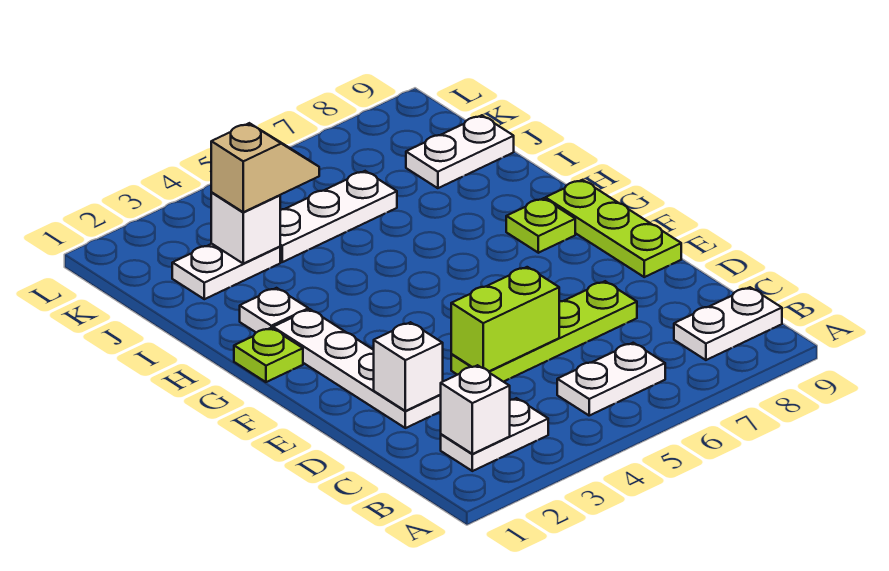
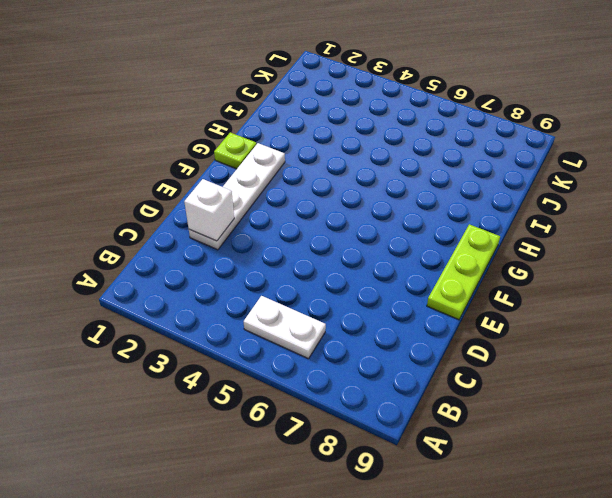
none -> white plate B2:B3 level 1
none -> white plate B8:B9 level 1
none -> lime plate D4:D7 level 1

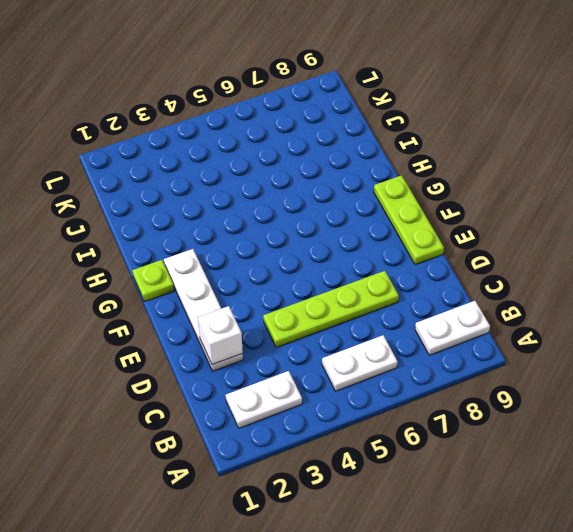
none -> lime plate G8 level 1
none -> white plate H2 level 1
none -> white plate J2:J3 level 1

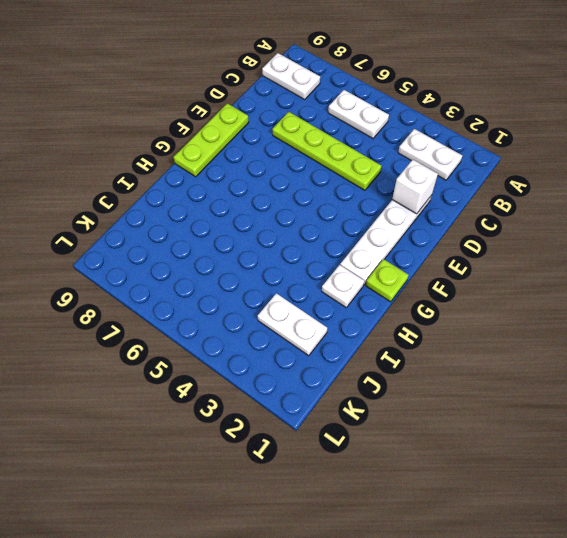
none -> lime plate G8 level 1
none -> white plate J4:J6 level 1
none -> white plate J8:J9 level 1

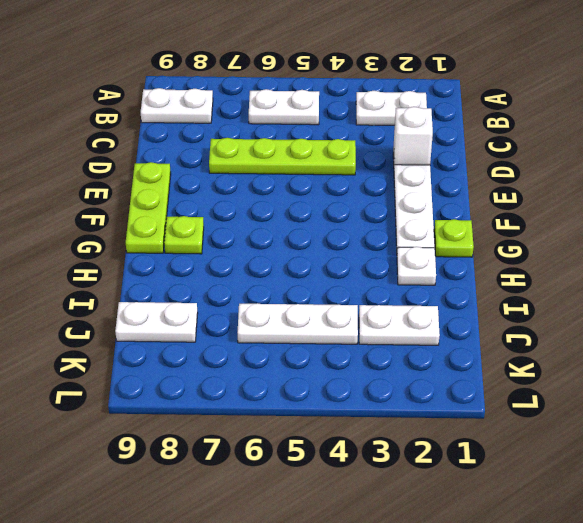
none -> white brick B2 level 2
none -> lime brick D4:D5 level 2
none -> white brick J3 level 2

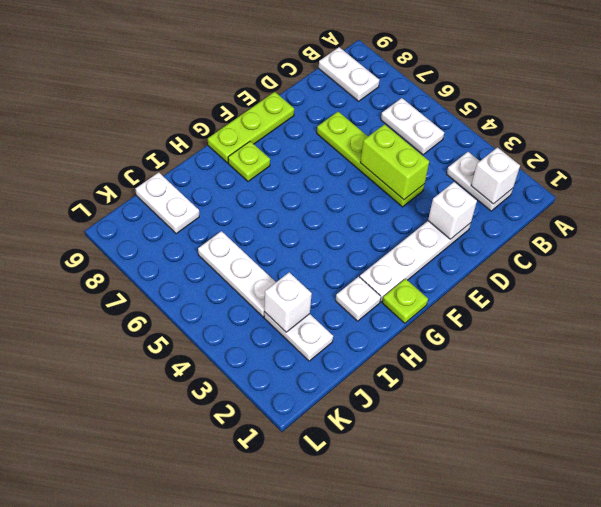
none -> tan slope J3:J4 level 3 top 3

